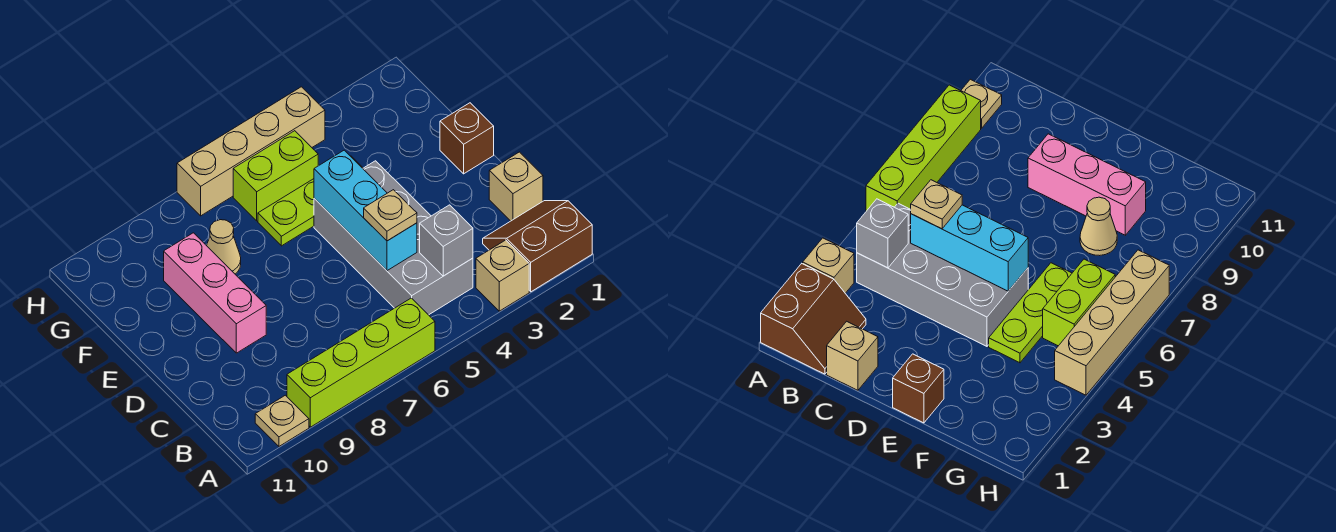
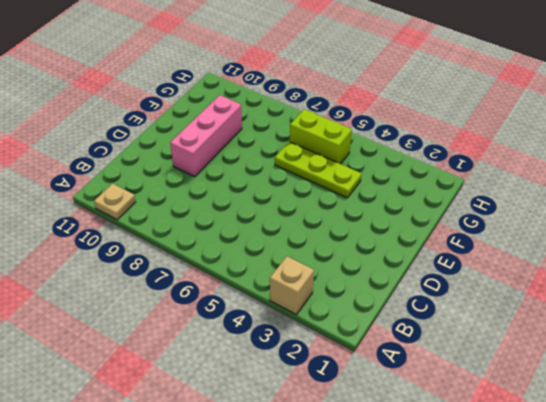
none -> brown slope A1:B2 level 1 top A
none -> lime brick A6:A9 level 1
none -> grey brick B4:E5 level 1

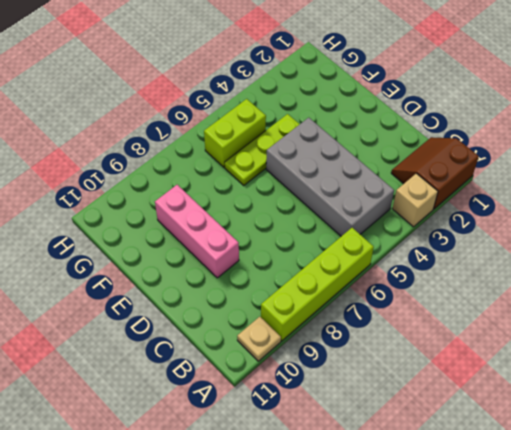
none -> tan brick C1 level 1
none -> brown brick E1 level 1
none -> tan cone F8 level 1

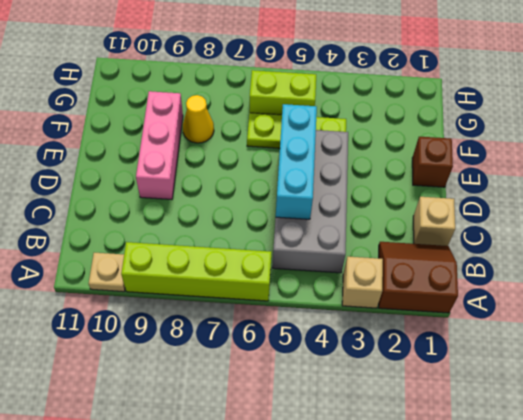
yellow cone F8 level 1 -> tan cone F8 level 1
none -> tan brick H4:H7 level 1
none -> grey brick B4 level 2
none -> tan plate C5 level 3

